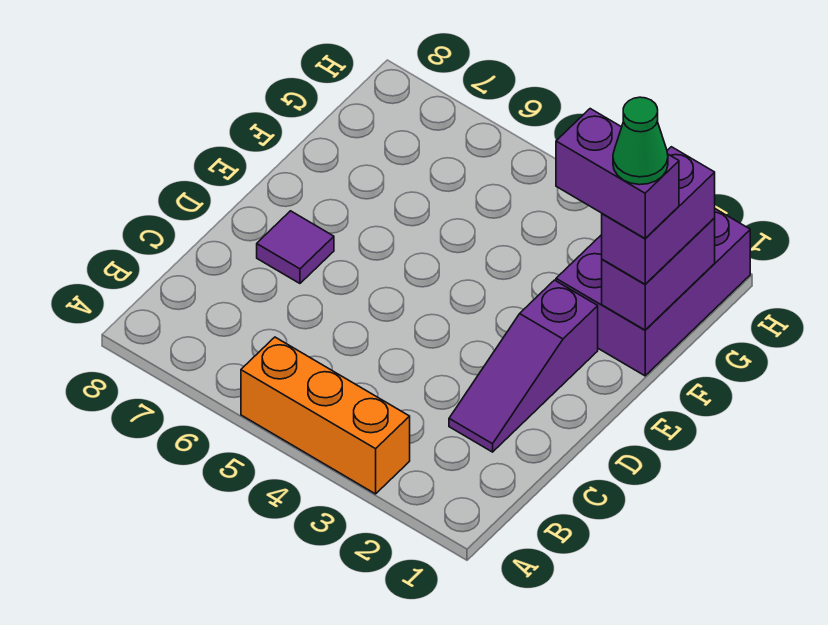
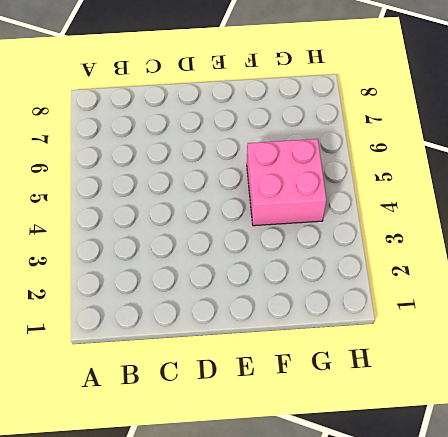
pink brick F4:G5 level 1 -> none
none -> orange brick A3:A5 level 1
none -> purple slope C2:E2 level 1 top E

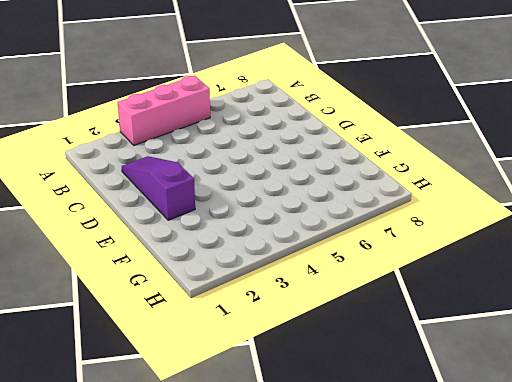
pink brick A3:A5 level 1 -> orange brick A3:A5 level 1
none -> purple tile D7 level 1
none -> purple brick F1:H2 level 1

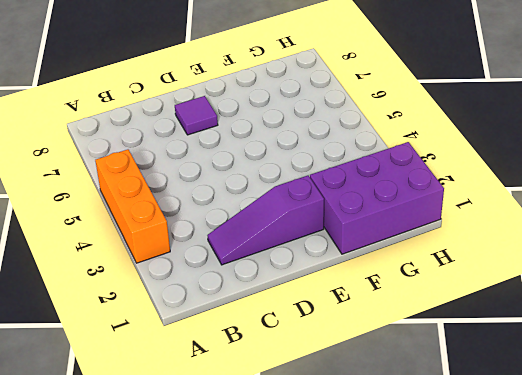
none -> purple brick F1:G1 level 2
none -> purple brick F1:G1 level 3

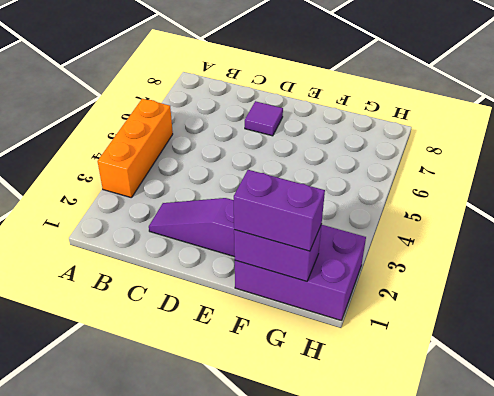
none -> purple brick F1:F2 level 4
none -> green cone F1 level 5

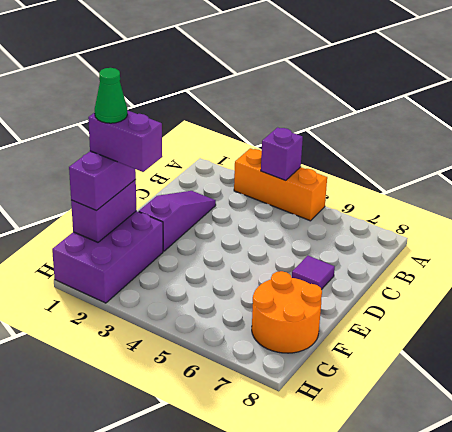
purple brick A4 level 2 -> none
orange round brick F7:G8 level 1 -> none

